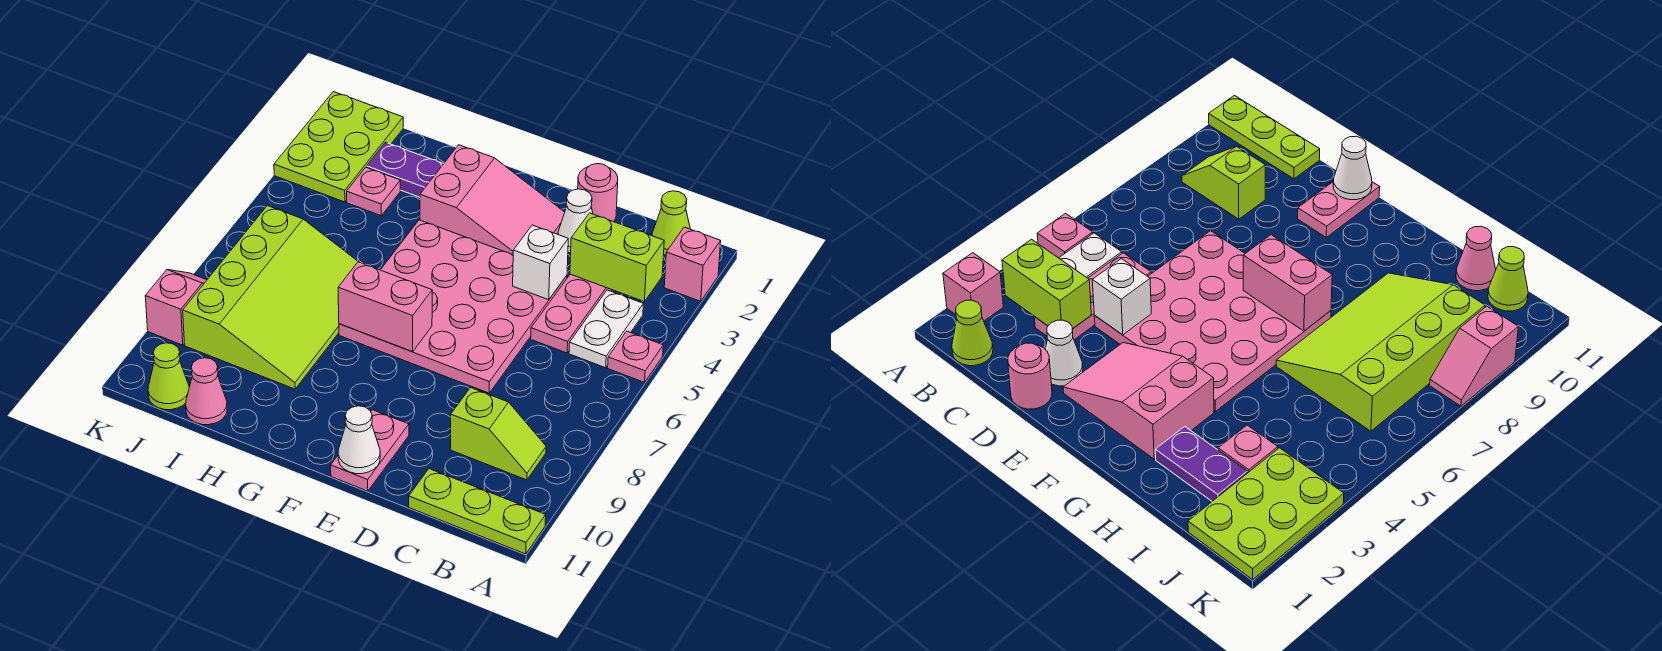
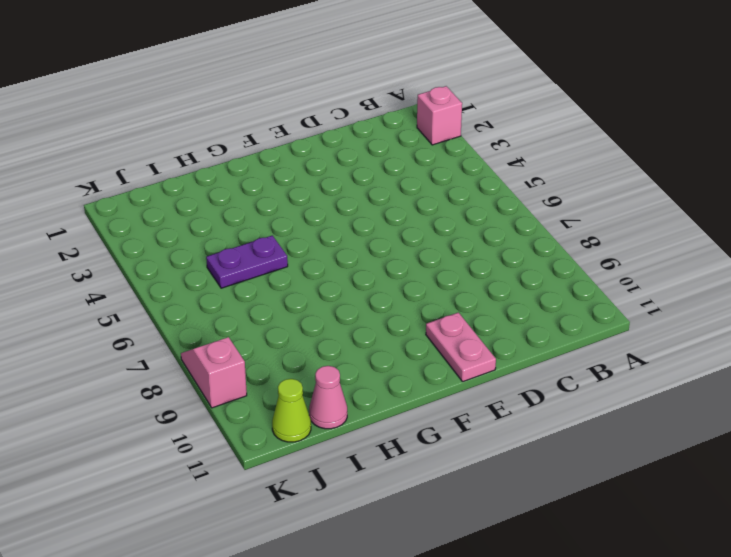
purple plate H5:I5 level 1 -> purple plate H2:I2 level 1
none -> pink plate A5 level 1
none -> lime plate A11:C11 level 1
none -> lime cone B1 level 1

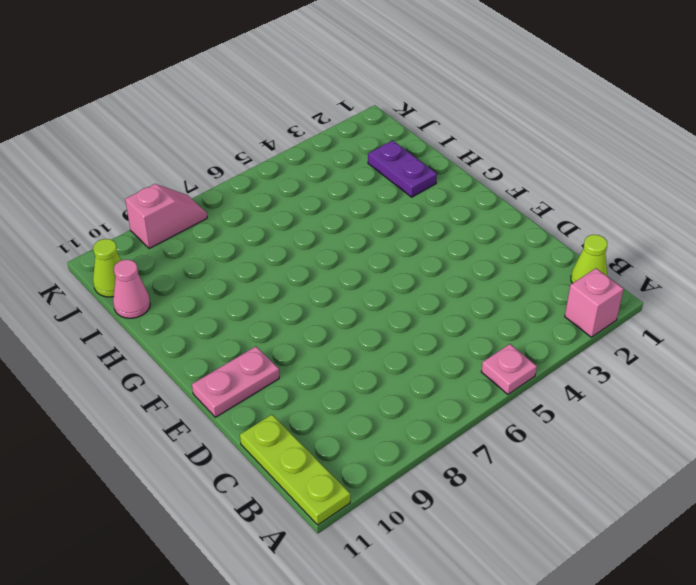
none -> white plate B4:B5 level 1
none -> lime slope B9:C9 level 1 top C
none -> pink plate C3:C5 level 1

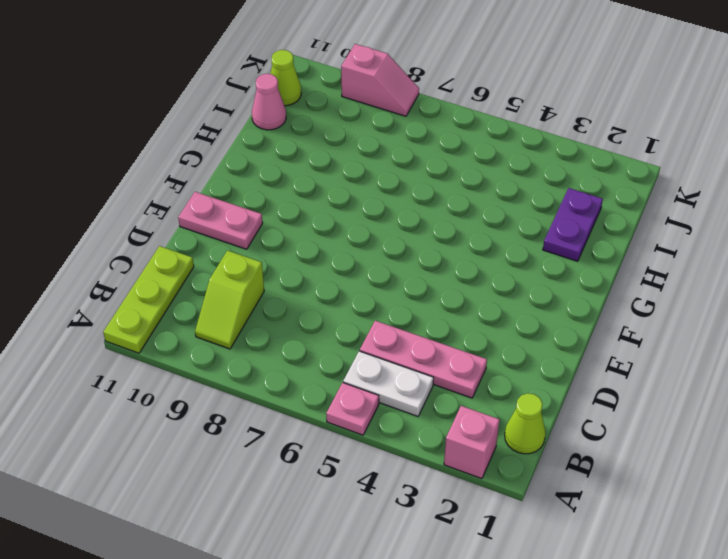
none -> pink round brick D1 level 1
none -> white cone D2 level 1
none -> pink plate D4:G7 level 1

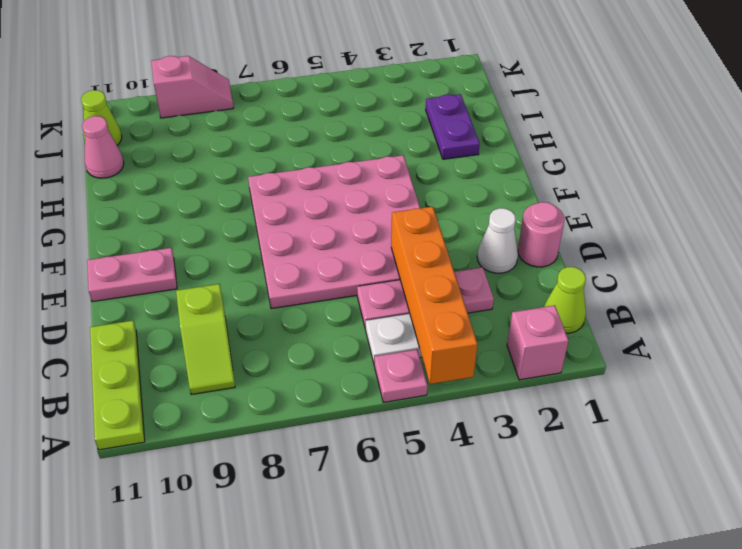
orange brick A4:D4 level 2 -> white brick D4 level 2
none -> pink slope E2:G3 level 1 top G
none -> lime slope H6:J9 level 1 top J
none -> pink plate I3 level 1

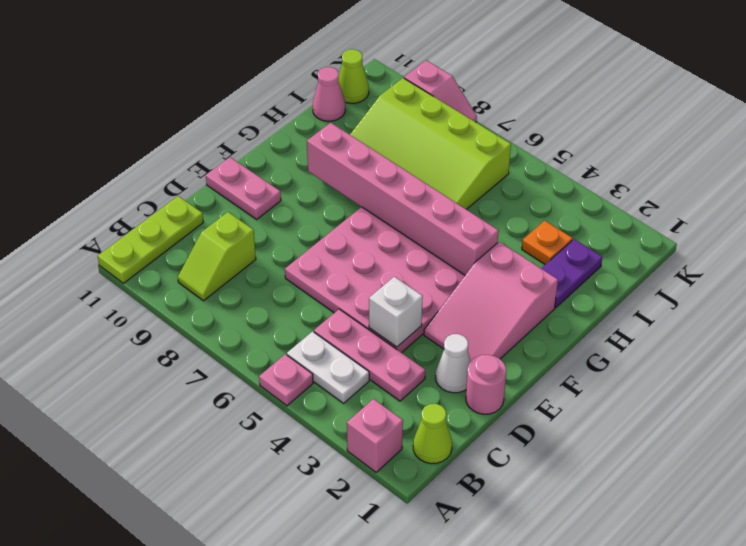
pink brick G4:G9 level 2 -> pink brick F7:G7 level 2
orange plate I3 level 1 -> pink plate I3 level 1
none -> lime plate J1:K3 level 1
none -> lime brick B3:C3 level 2
none -> white cone E11 level 2

